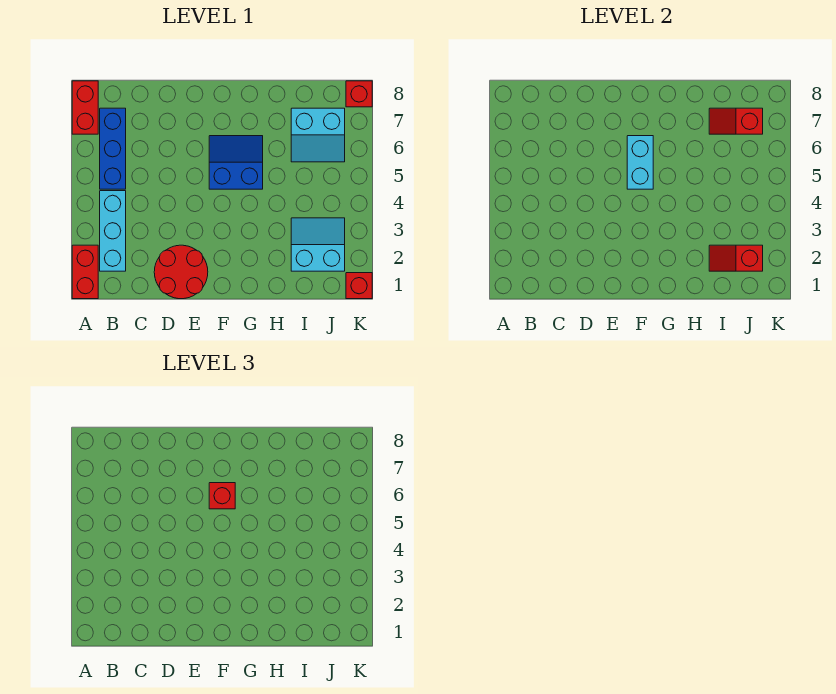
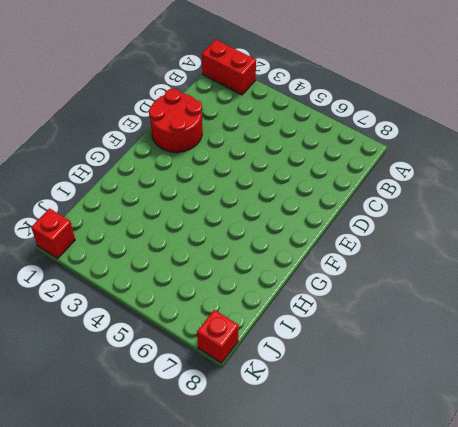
none -> red brick A7:A8 level 1
none -> cyan brick B2:B4 level 1
none -> blue brick B5:B7 level 1

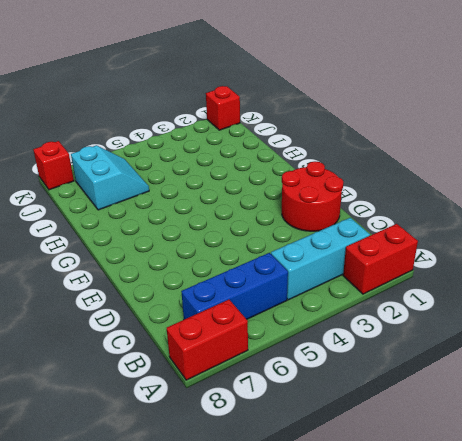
none -> blue slope F5:G6 level 1 top 5
none -> cyan slope I2:J3 level 1 top 2
none -> cyan brick F5:F6 level 2

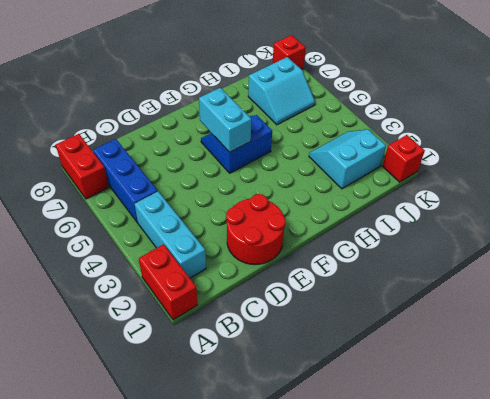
none -> red slope I2:J2 level 2 top J
none -> red slope I7:J7 level 2 top J
none -> red brick F6 level 3

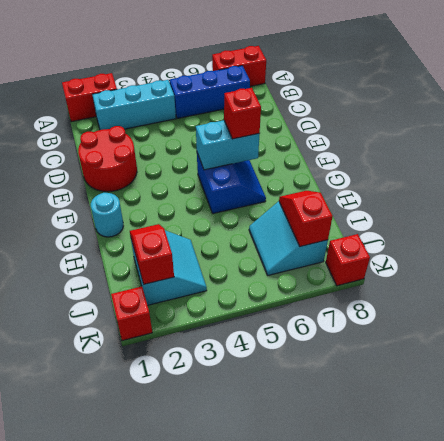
cyan round brick G1 level 1 -> none

